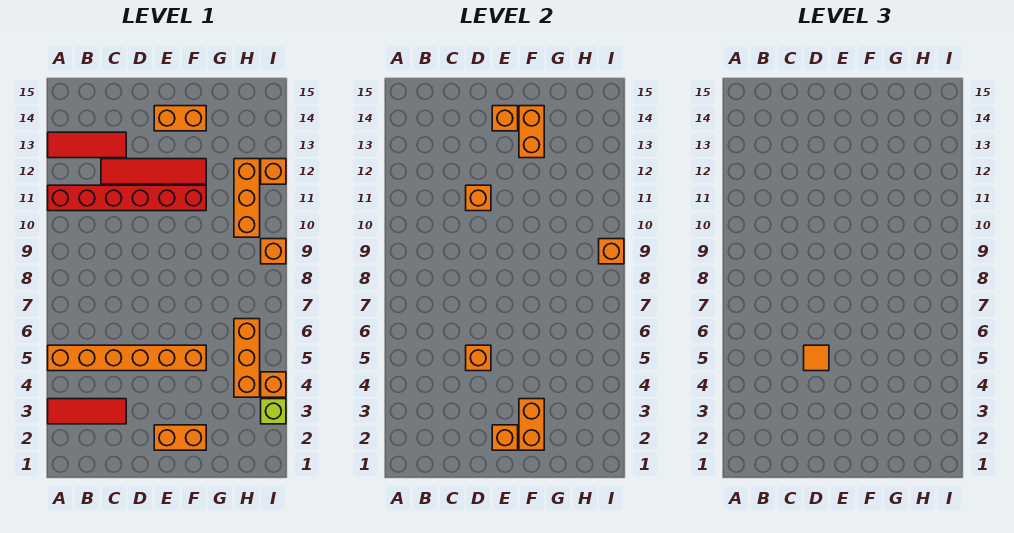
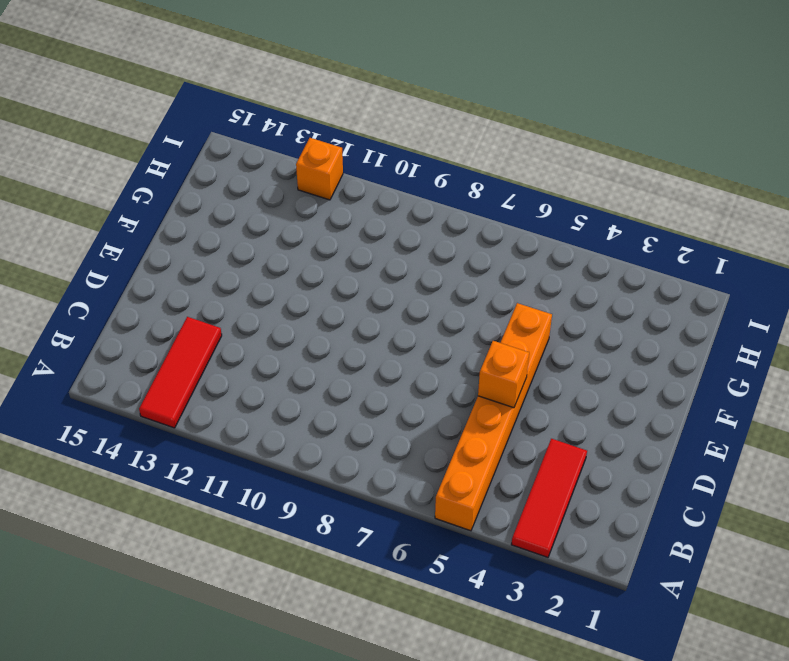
none -> red brick A11:F11 level 1
none -> red tile C12:F12 level 1
none -> orange brick E2:F2 level 1

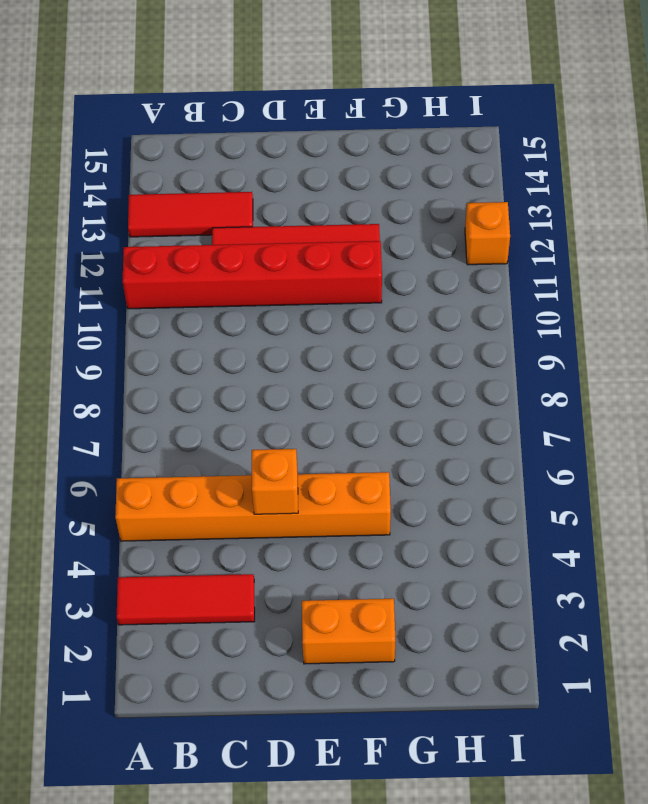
none -> orange brick E14:F14 level 1
none -> orange brick H4:H6 level 1
none -> orange brick H10:H12 level 1

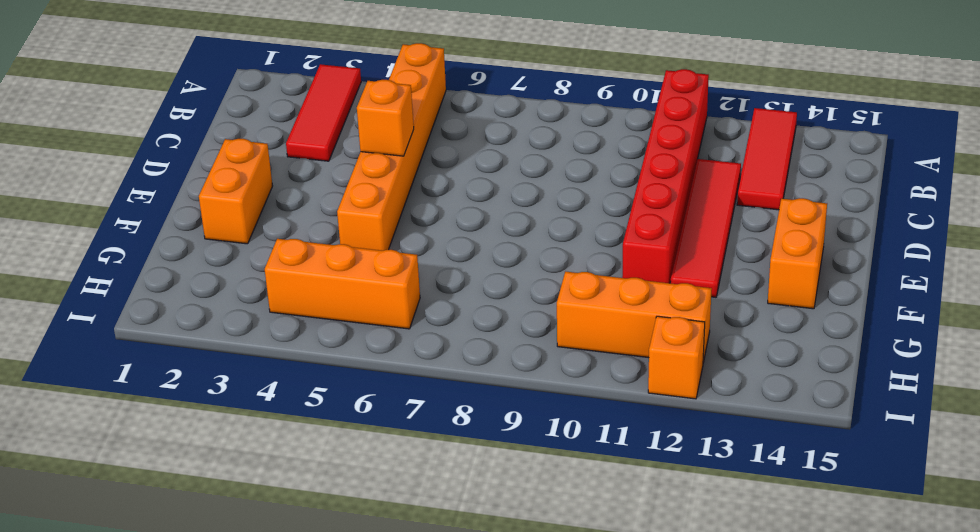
none -> lime brick I3 level 1
none -> orange brick I4 level 1
none -> orange brick I9 level 1

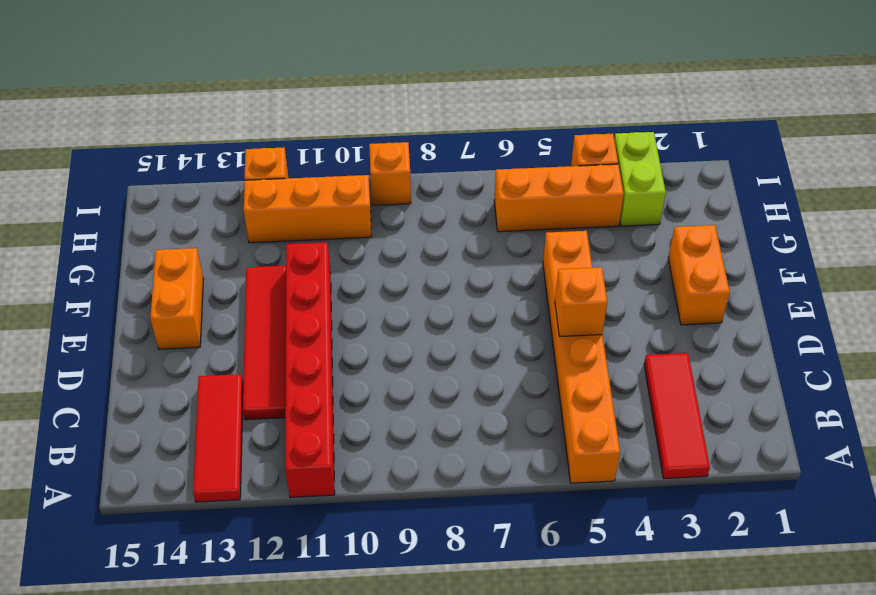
lime brick H3:I3 level 1 -> lime brick I3 level 1
none -> orange brick D11 level 2
none -> orange brick E2 level 2
none -> orange brick E14 level 2

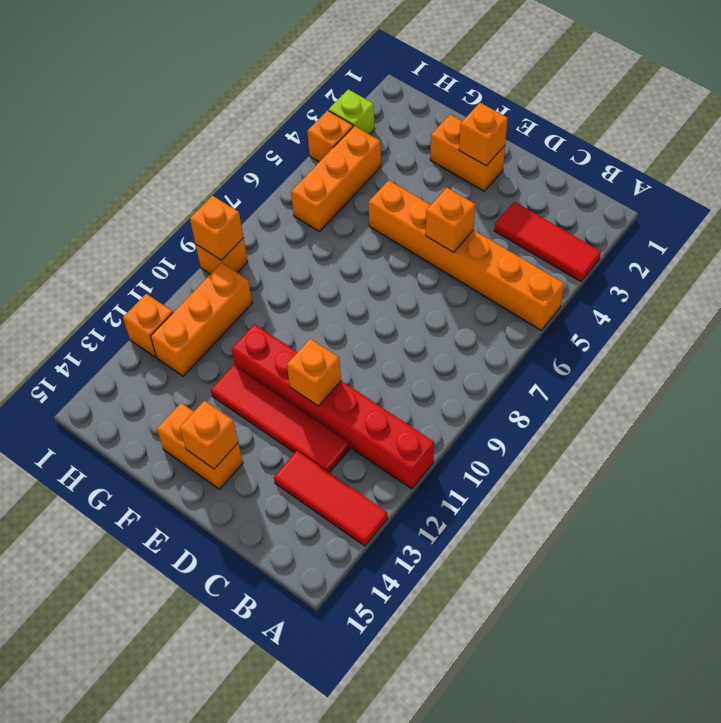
none -> orange brick F2:F3 level 2
none -> orange brick F13:F14 level 2
none -> orange tile D5 level 3

